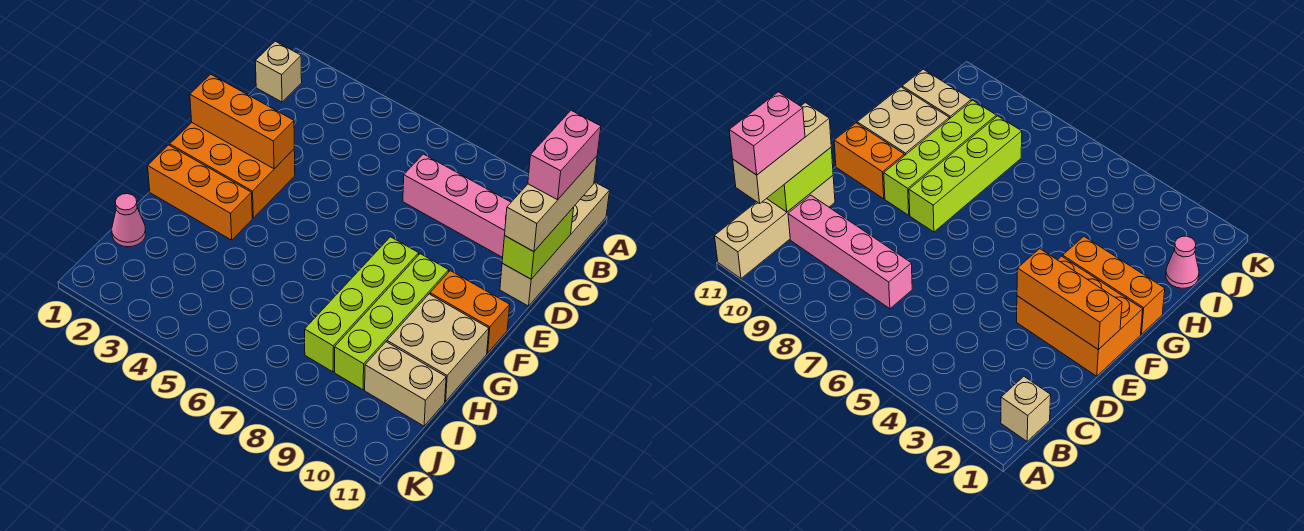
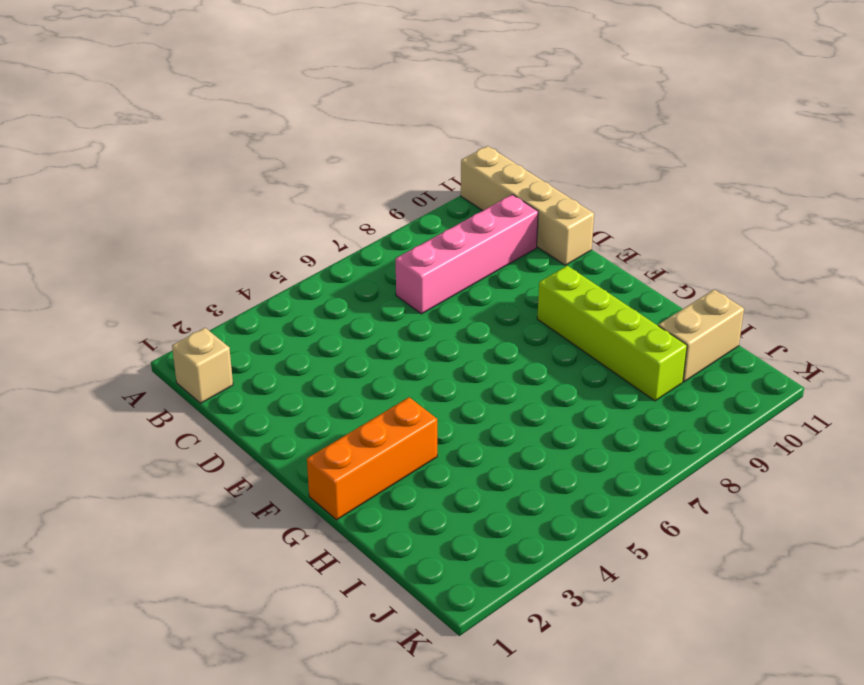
none -> orange brick E1:F3 level 1
none -> lime brick F8:I8 level 1
none -> orange brick F10:F11 level 1

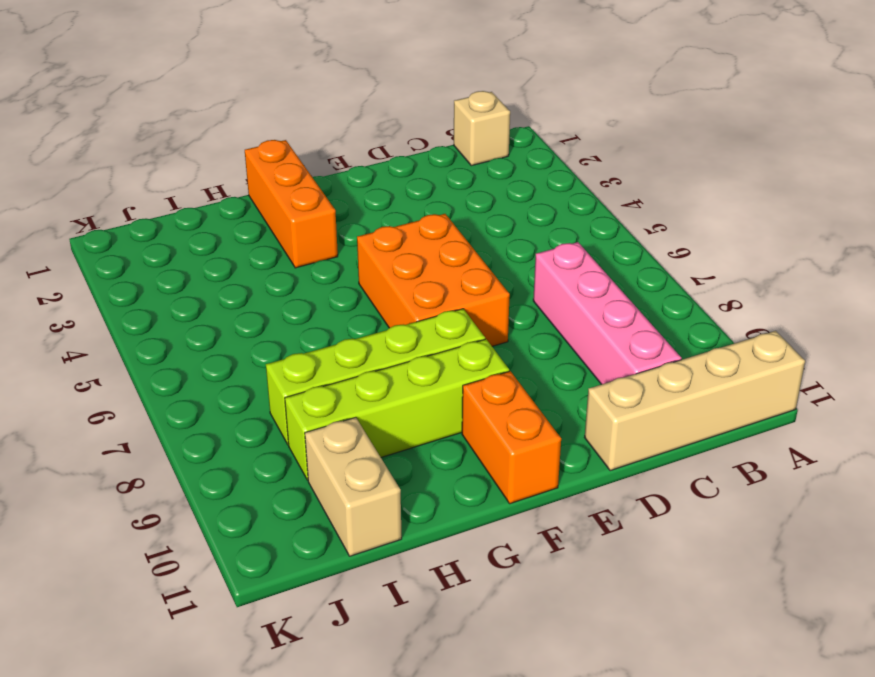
orange brick E5:F7 level 1 -> orange brick E1:F3 level 1
none -> tan brick G10:H11 level 1
none -> pink cone I1 level 1
none -> lime brick C11:D11 level 2

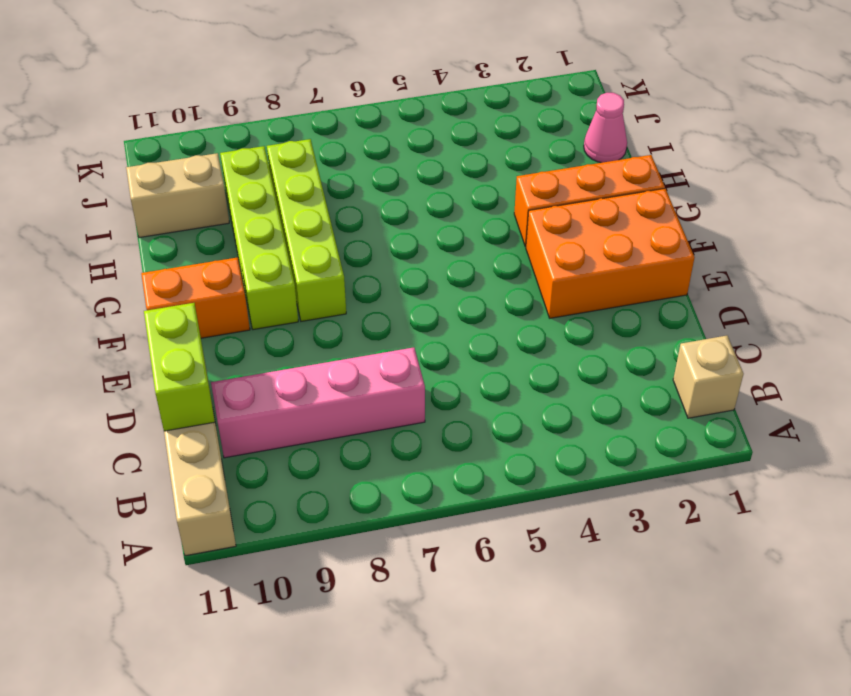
none -> tan brick G10:H11 level 1
none -> orange brick E1:E3 level 2
none -> tan brick B11:D11 level 3

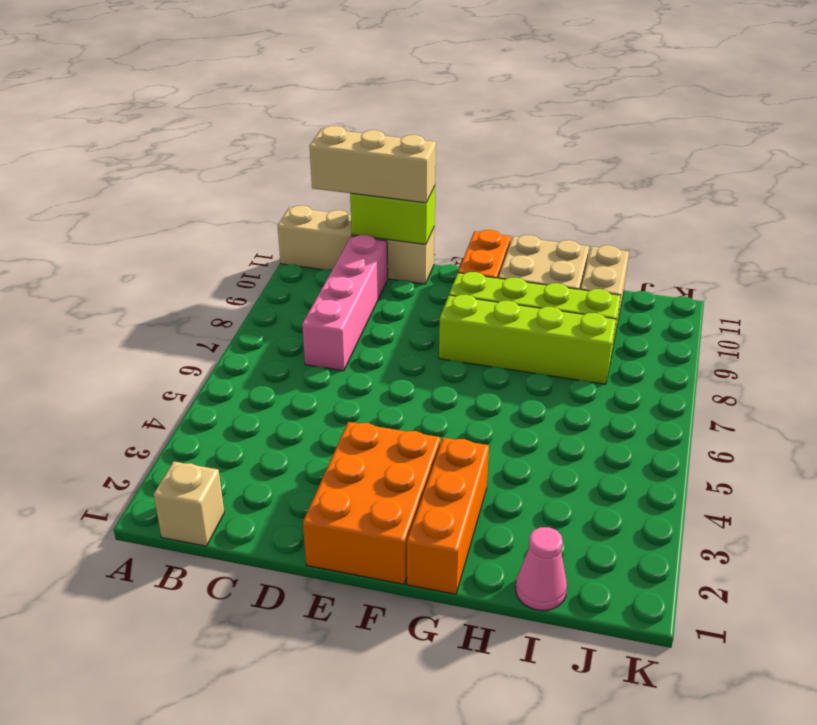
none -> orange brick E1:E3 level 2
none -> pink brick B11:C11 level 4

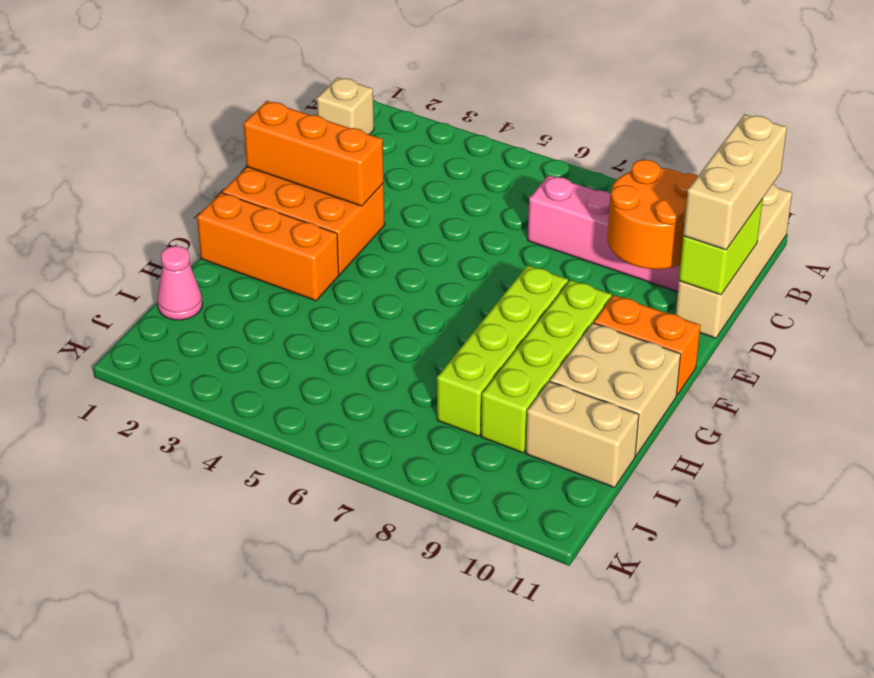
orange round brick C9:D10 level 2 -> none
none -> pink brick B11:C11 level 4

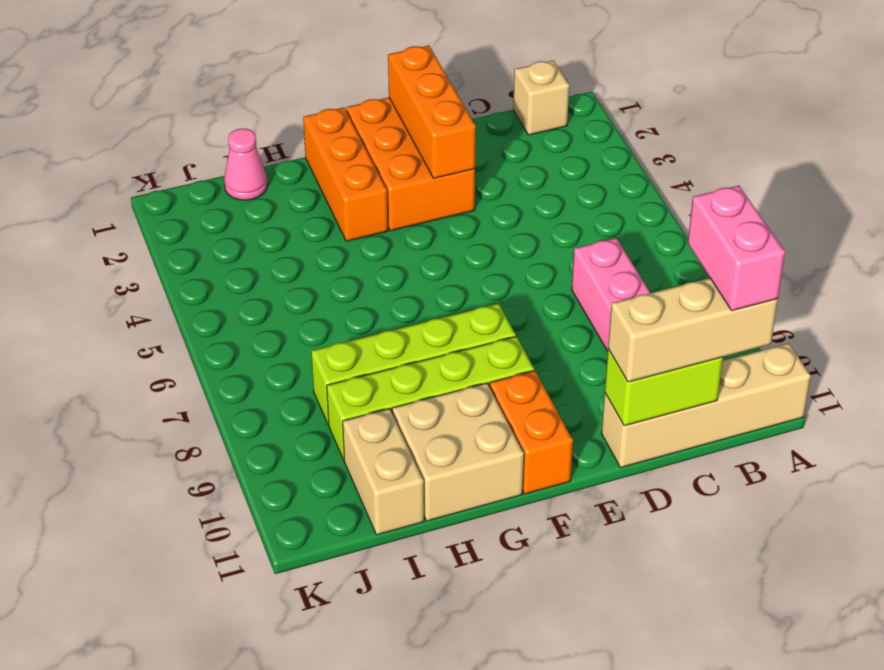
pink brick B10:B11 level 4 -> pink brick B11:C11 level 4

